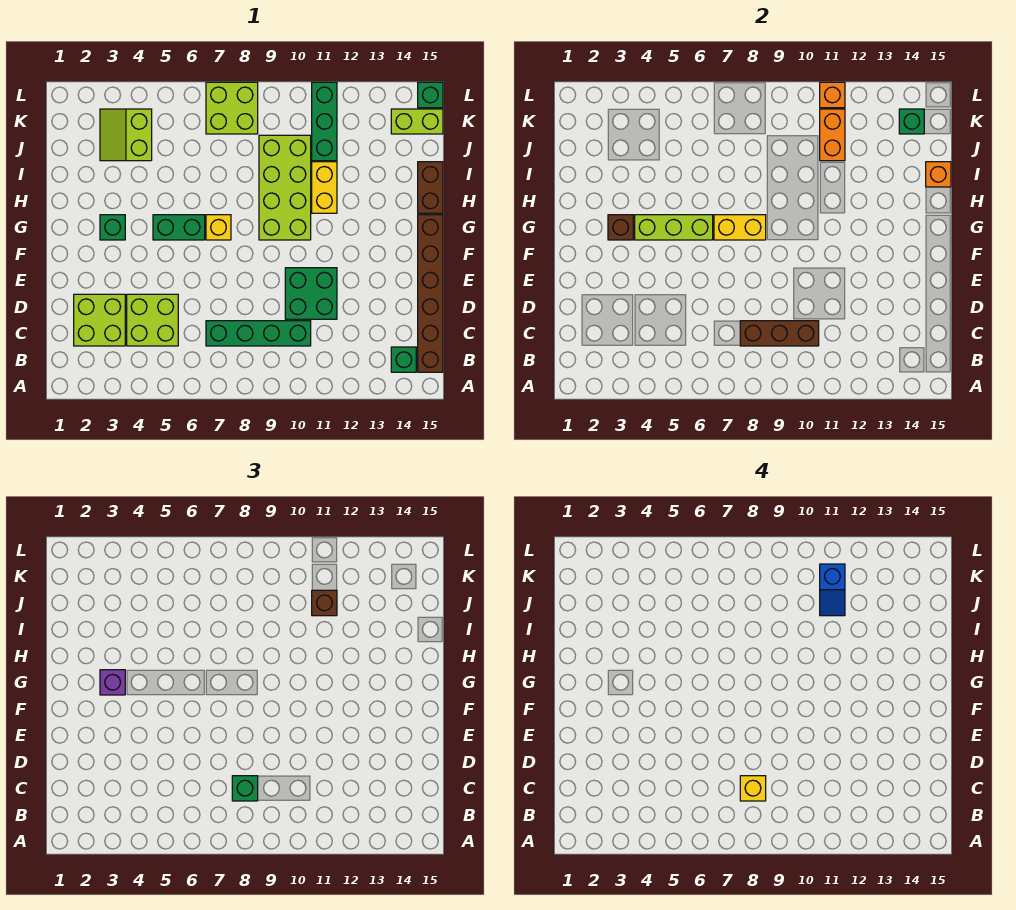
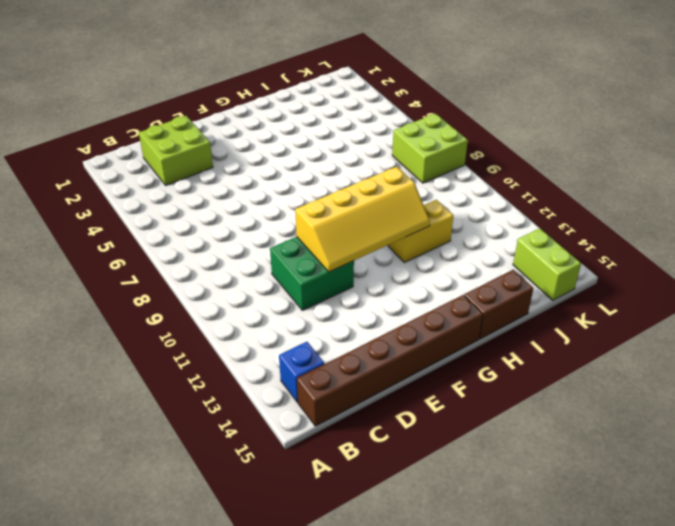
blue brick B14 level 1 -> green brick B14 level 1
yellow slope E10:H11 level 2 top 10 -> none
none -> lime brick C4:D5 level 1
none -> green brick C7:C10 level 1
none -> green brick G3 level 1
none -> green brick G5:G6 level 1

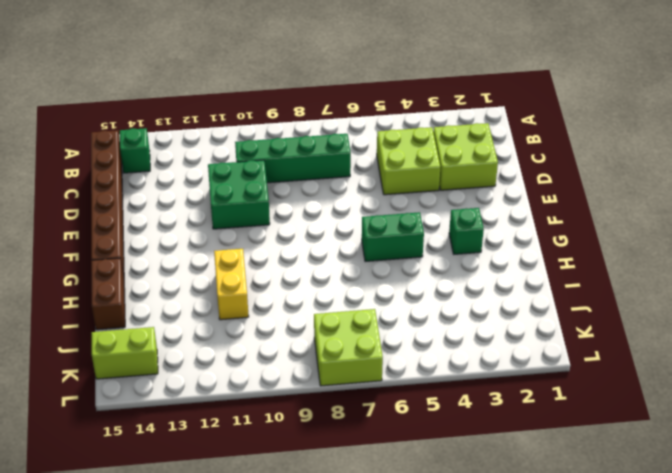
none -> yellow brick G7 level 1
none -> lime brick G9:J10 level 1
none -> lime slope J3:K4 level 1 top 4
none -> green brick J11:L11 level 1

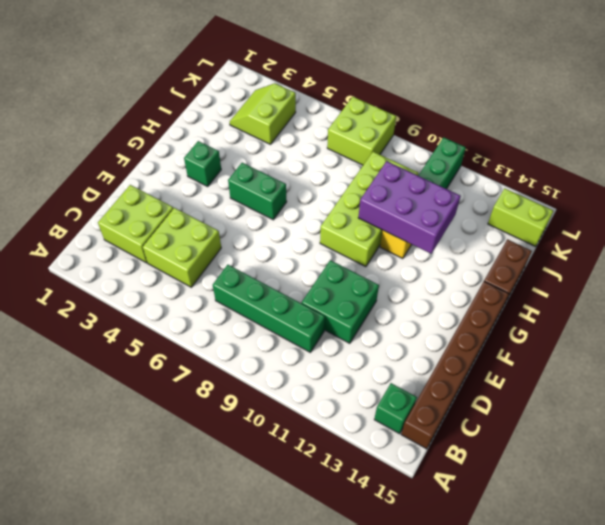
purple brick H10:I12 level 2 -> none
none -> yellow brick G7 level 1
none -> green brick L15 level 1
none -> brown brick C8:C10 level 2
none -> brown brick G3 level 2

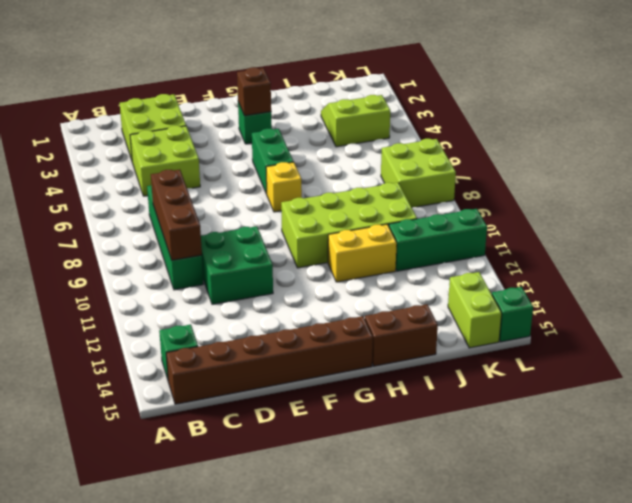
none -> lime brick G4:G6 level 2
none -> yellow brick G7:G8 level 2
none -> orange brick I15 level 2
none -> orange brick J11:K11 level 2

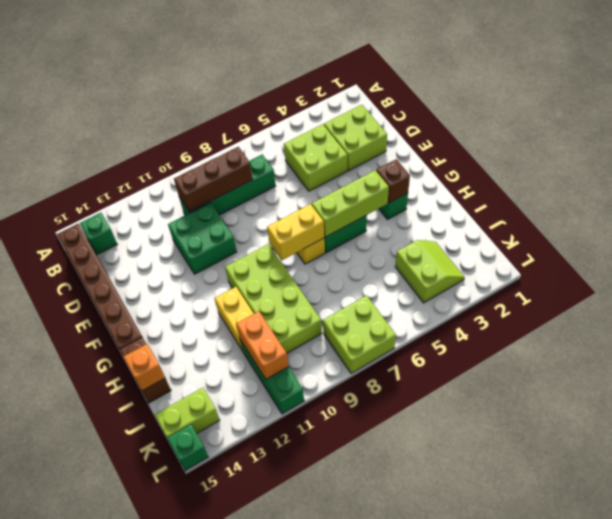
none -> green brick K14 level 2
none -> orange brick L11 level 2
none -> green brick C8 level 3
none -> purple brick G3 level 3

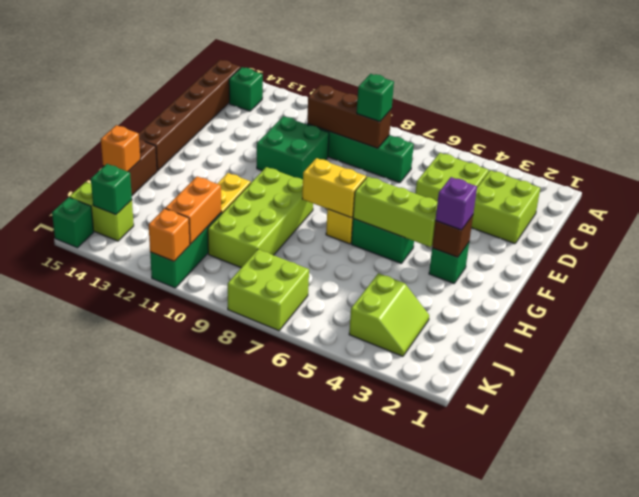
none -> brown brick J11 level 3
none -> yellow brick C8 level 4
none -> blue slope J11:K11 level 4 top K

